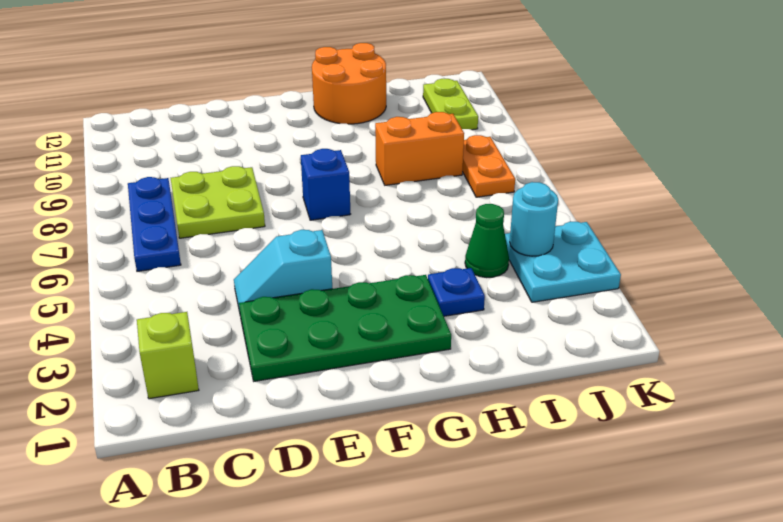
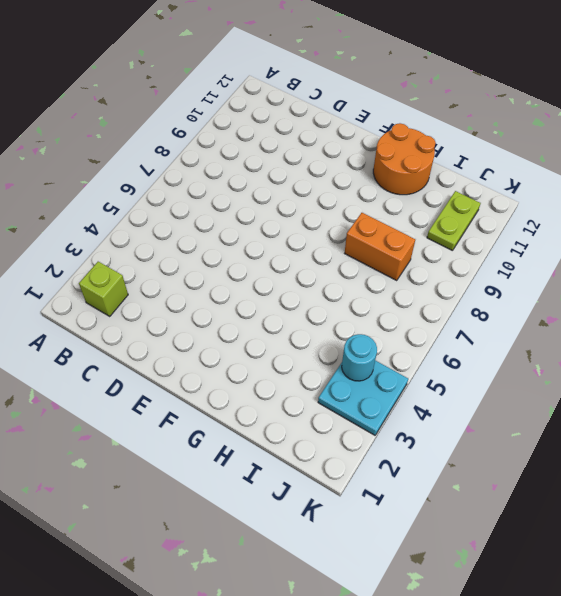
none -> blue plate B6:B8 level 1
none -> lime plate C7:D8 level 1
none -> green plate D2:G3 level 1

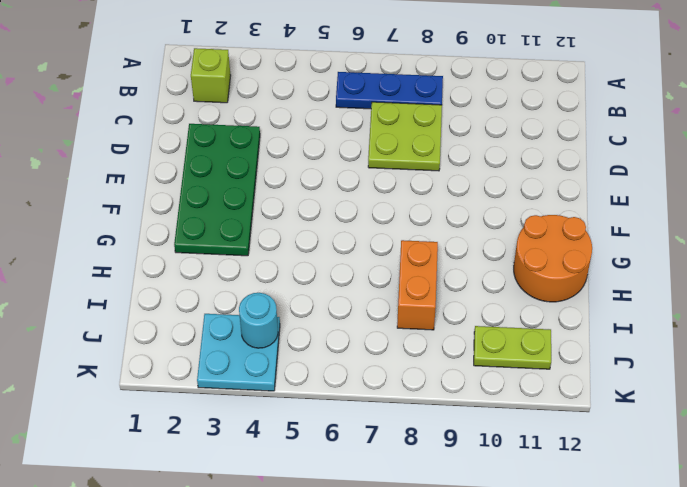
none -> cyan slope D4:E4 level 1 top E
none -> blue brick F7 level 1
none -> blue plate H3 level 1

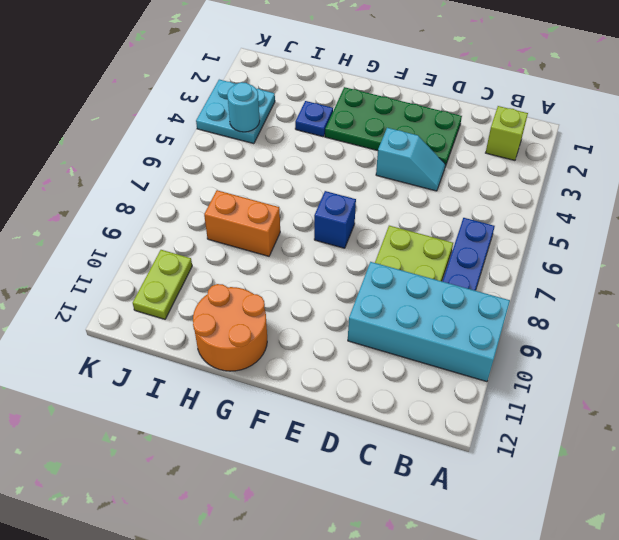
cyan brick A9:D10 level 1 -> none
none -> green cone I4 level 1
none -> orange plate J7:J8 level 1

